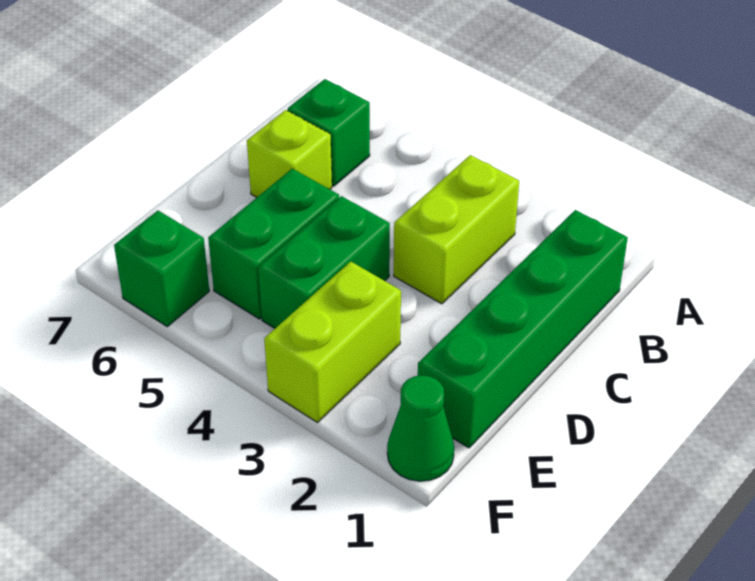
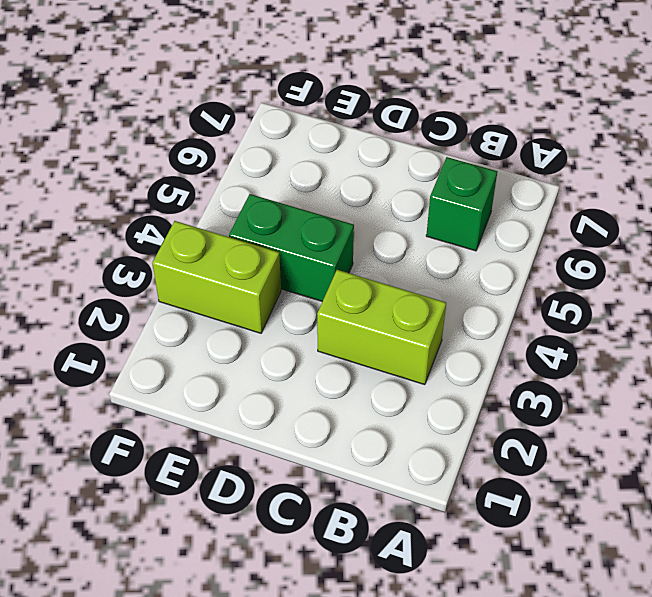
none -> green brick B1:E1 level 1
none -> lime brick C6 level 1

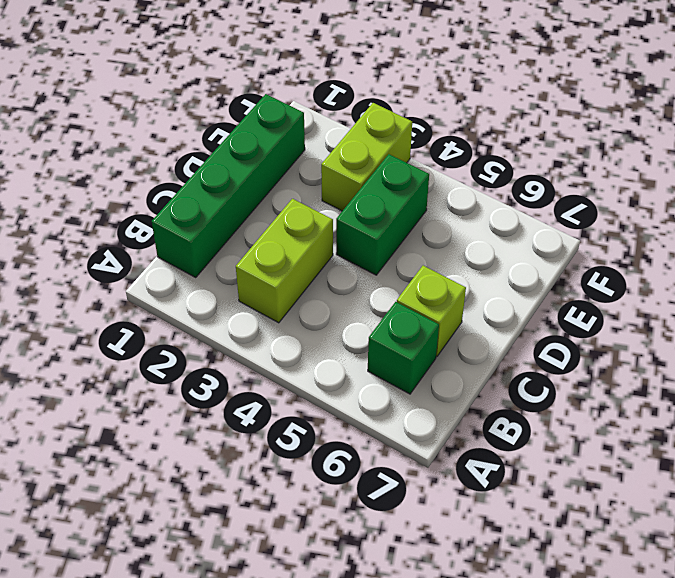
none -> green brick D5:E5 level 1
none -> green cone F1 level 1

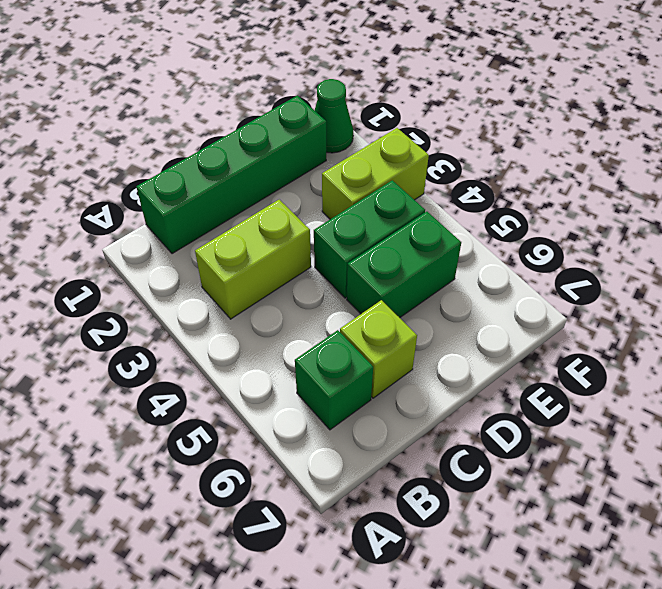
none -> green brick F6 level 1

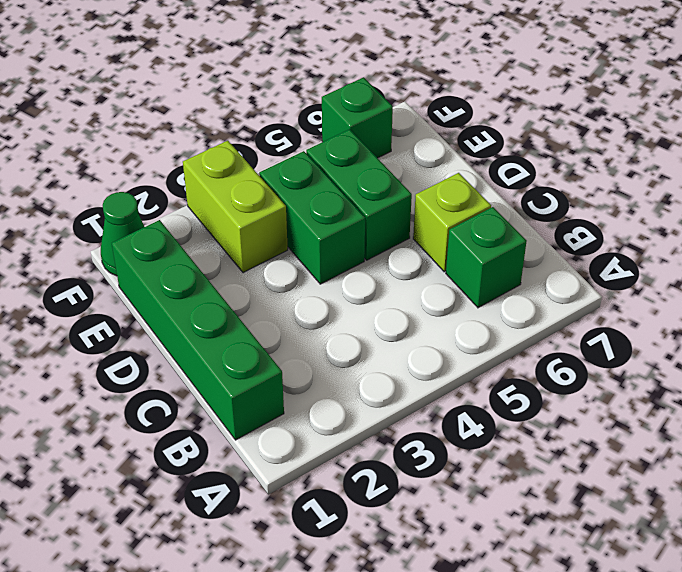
none -> lime brick B3:C3 level 1

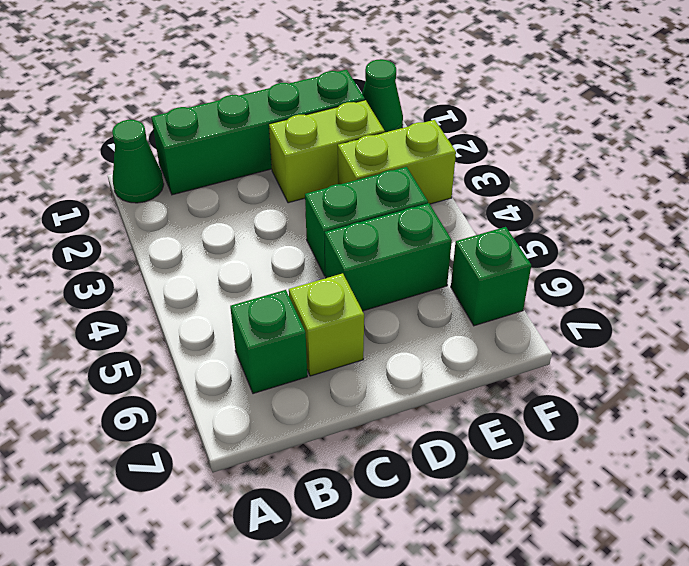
green cone A1 level 1 -> none
lime brick D2:E2 level 1 -> lime brick B3:C3 level 1

